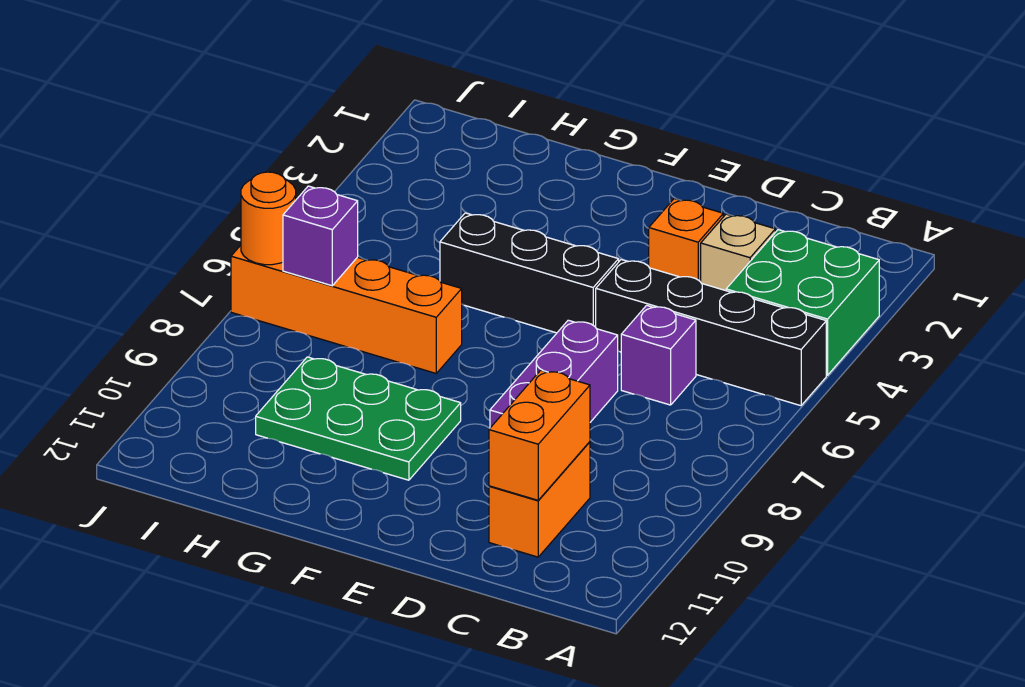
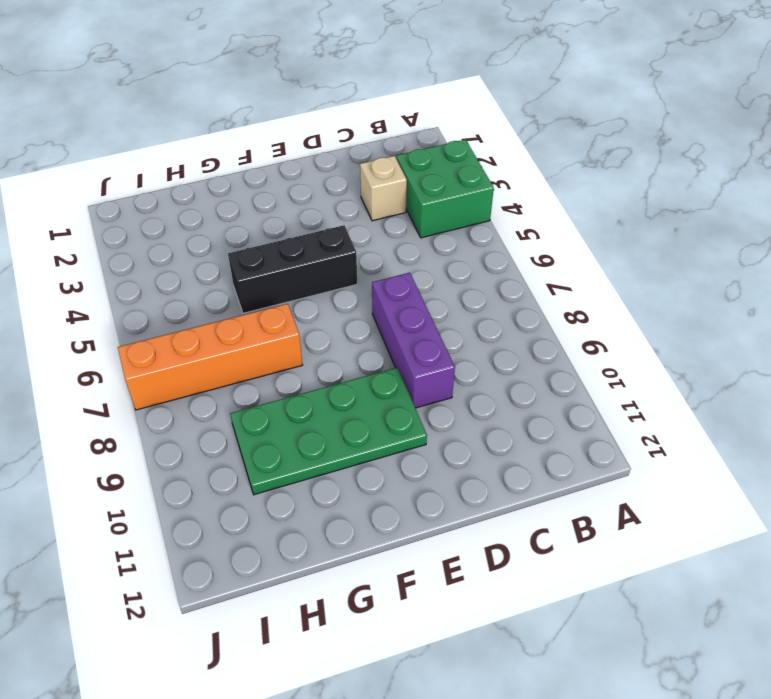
green plate E9:H10 level 1 -> green plate F9:H10 level 1
none -> black brick A5:D5 level 1
none -> purple brick C6 level 1
none -> orange brick C10:C11 level 1

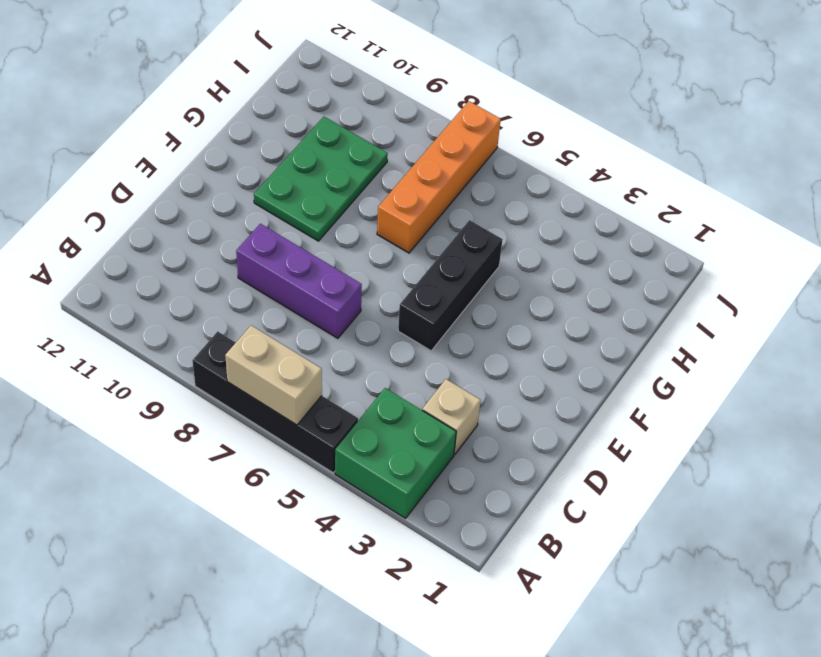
black brick A5:A8 level 1 -> black brick A5:D5 level 1
tan brick A6:A7 level 2 -> none
none -> purple brick C6 level 1
none -> orange brick C10:C11 level 1
none -> orange brick D3 level 1

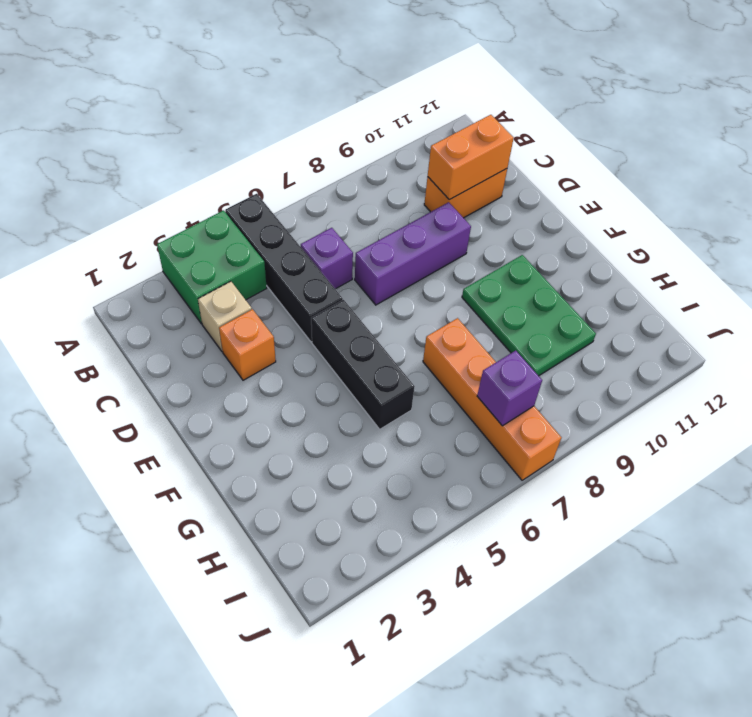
none -> orange round brick J7 level 2

